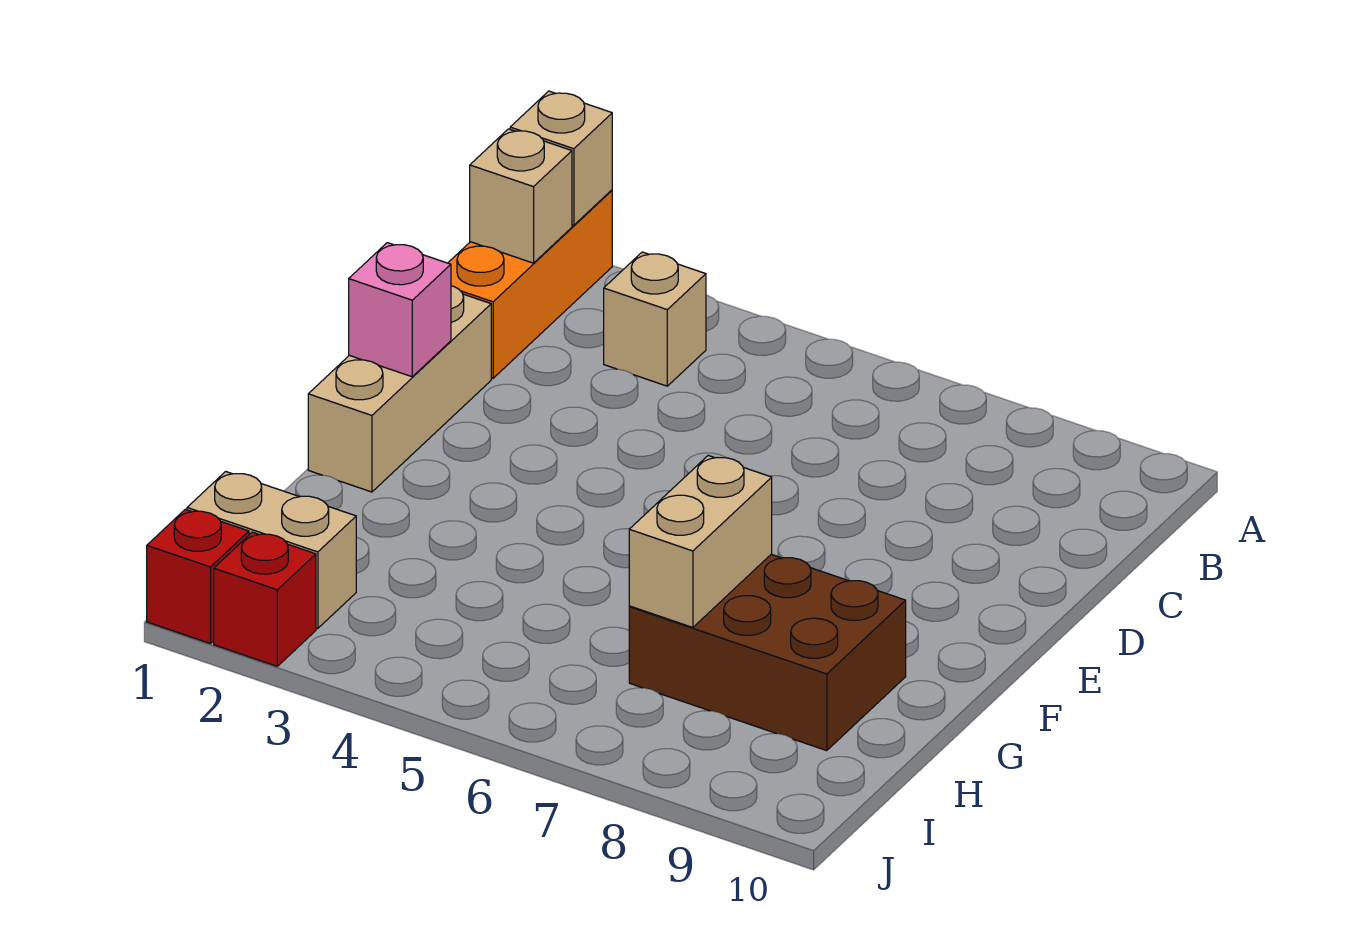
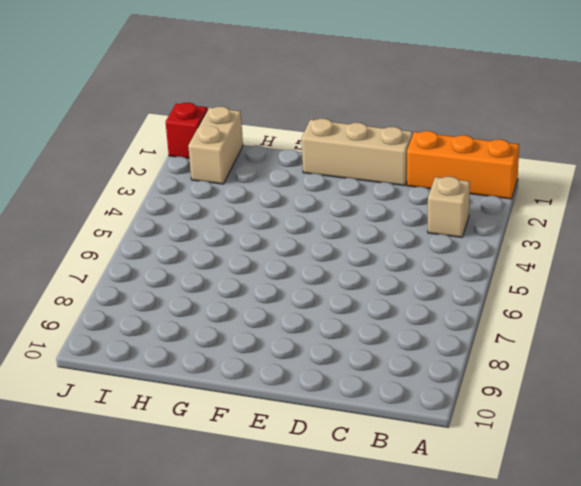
none -> brown brick G7:H9 level 1
none -> red brick J2 level 1

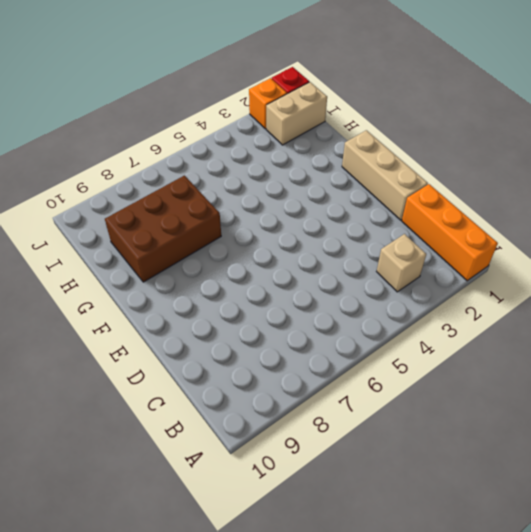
orange brick J2 level 1 -> red brick J2 level 1
none -> tan brick A1 level 2
none -> tan brick B1 level 2

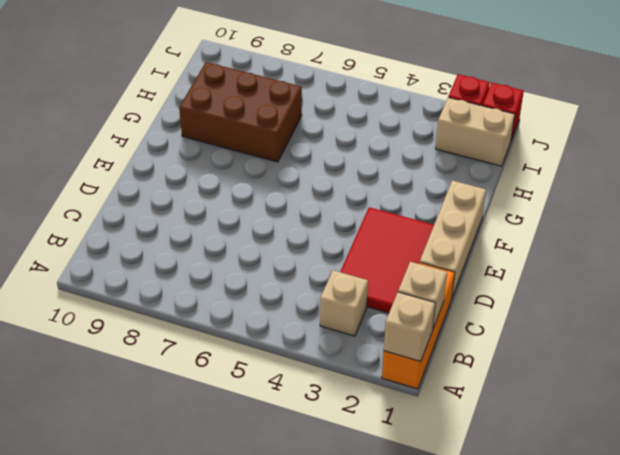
red tile C2:E3 level 1 -> none
none -> pink brick E1 level 2
none -> tan brick G7:H7 level 2

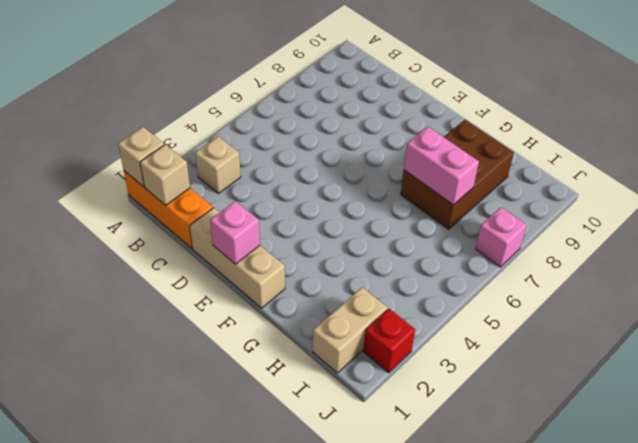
pink brick G7:H7 level 2 -> tan brick G7:H7 level 2
pink brick J7 level 1 -> none
none -> red brick J1 level 1

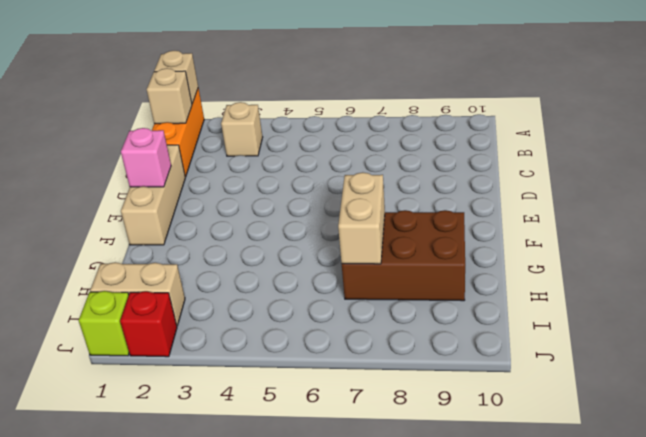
lime brick J1 level 1 -> red brick J1 level 1

